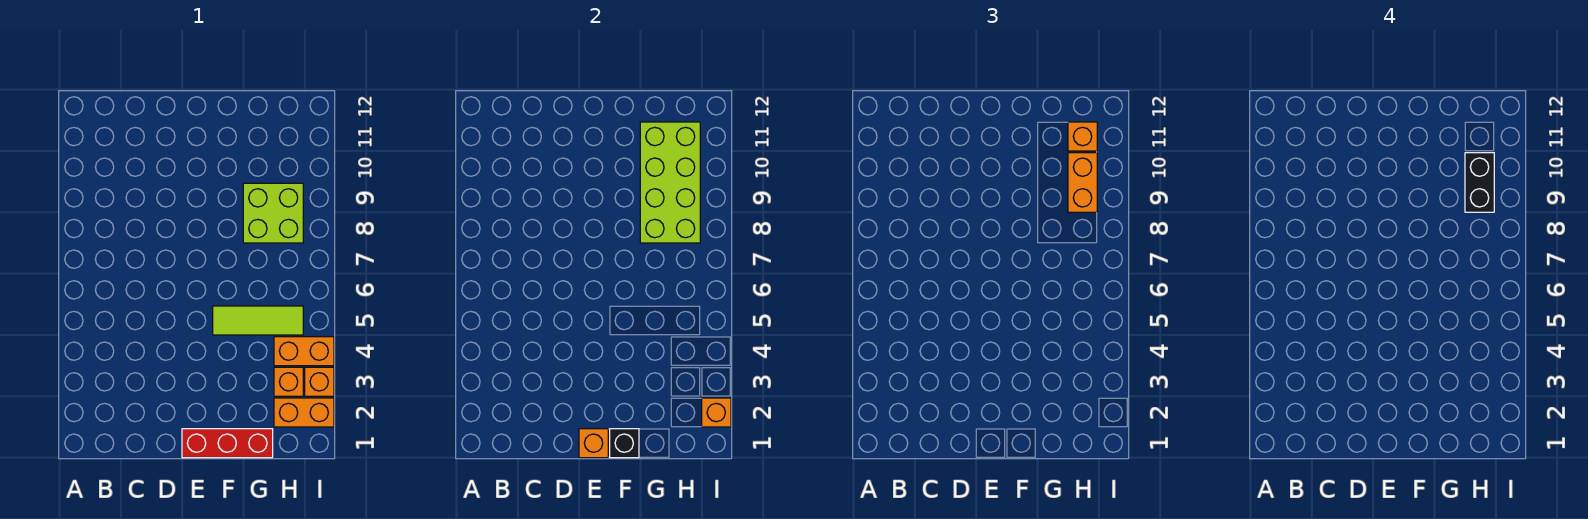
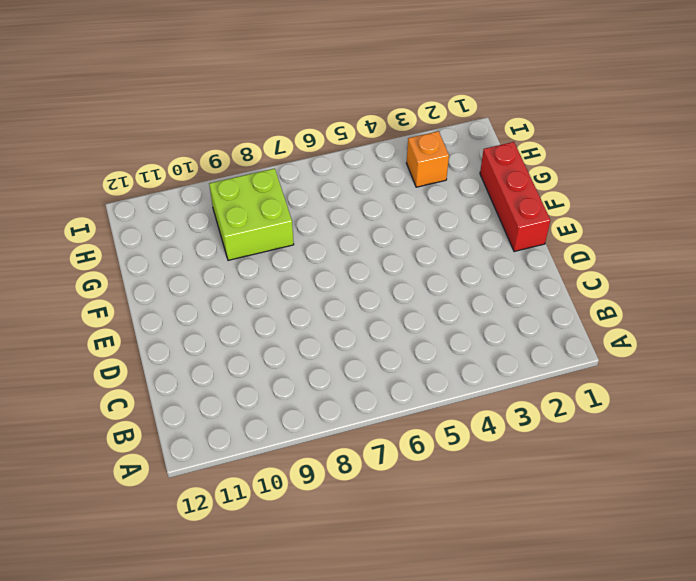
none -> lime tile F5:H5 level 1
none -> orange brick H2:I2 level 1
none -> orange brick H4:I4 level 1

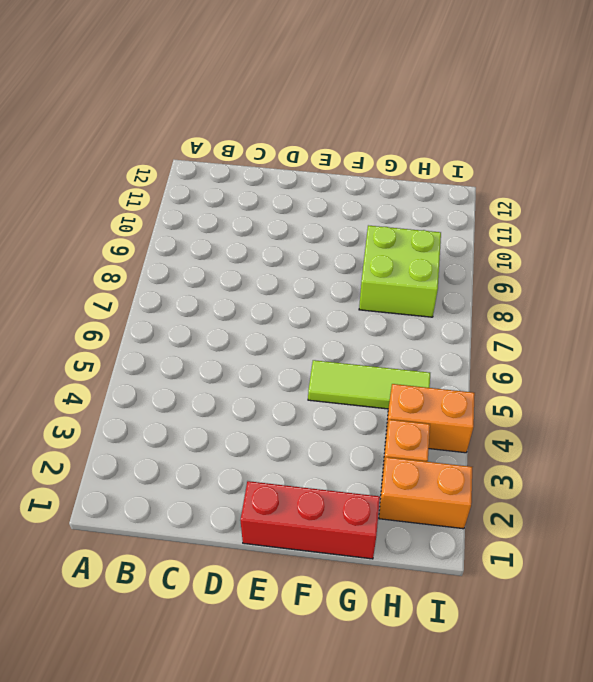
none -> orange brick I3 level 1
none -> orange brick E1 level 2
none -> black brick F1 level 2

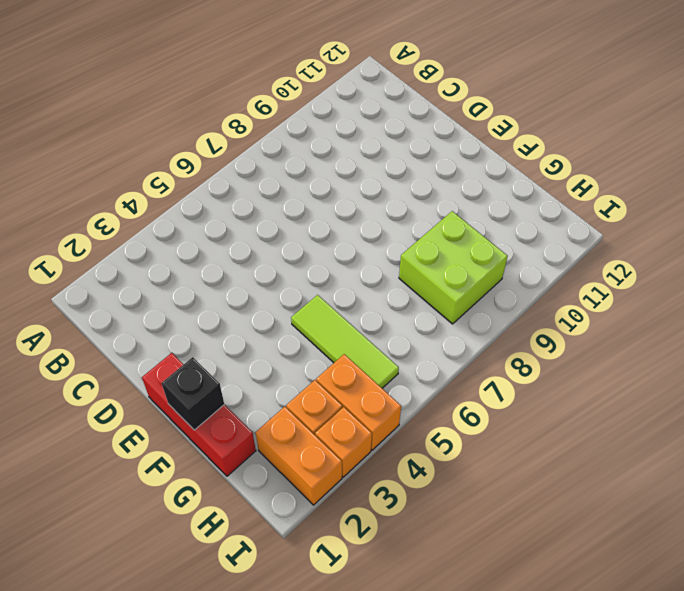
none -> orange brick E1 level 2
none -> lime brick G8:H11 level 2
none -> orange brick I2 level 2

